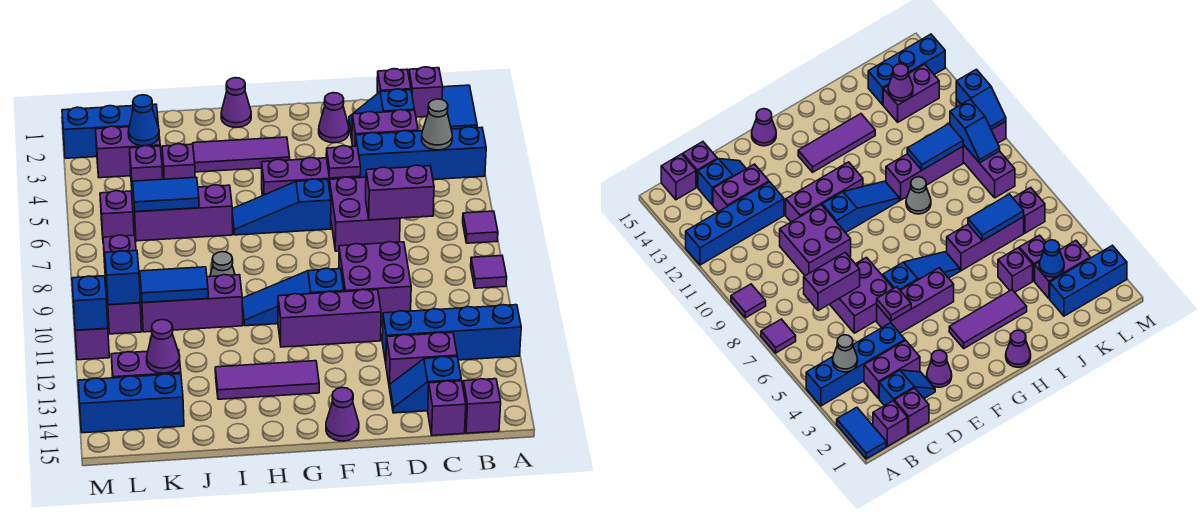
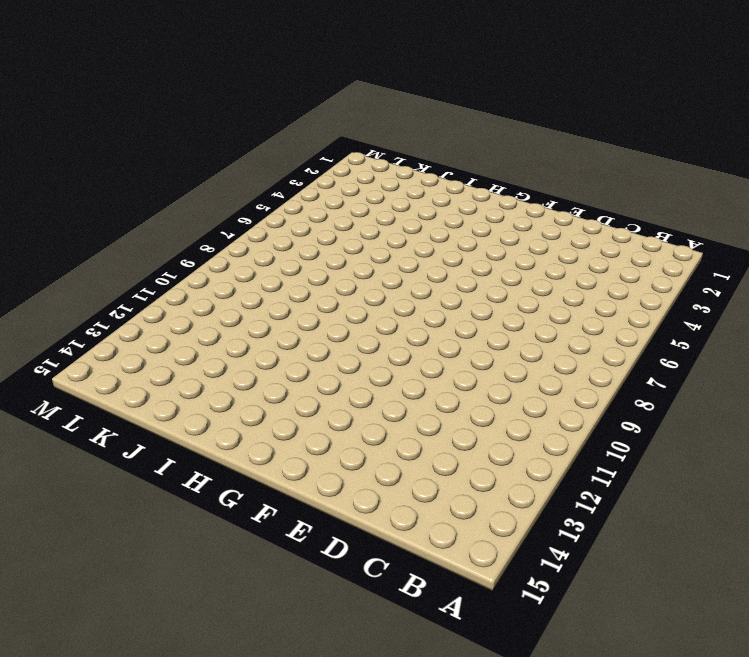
none -> blue tile A1:A2 level 1
none -> blue brick A4:D4 level 1
none -> purple tile A7 level 1
none -> purple tile A9 level 1

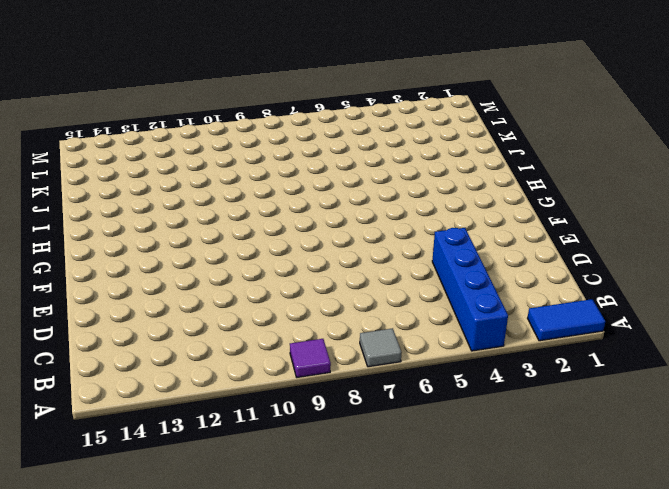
grey tile A7 level 1 -> purple tile A7 level 1
none -> blue brick A12:D12 level 1
none -> purple brick B1 level 1
none -> purple brick B15 level 1
none -> purple brick C1 level 1

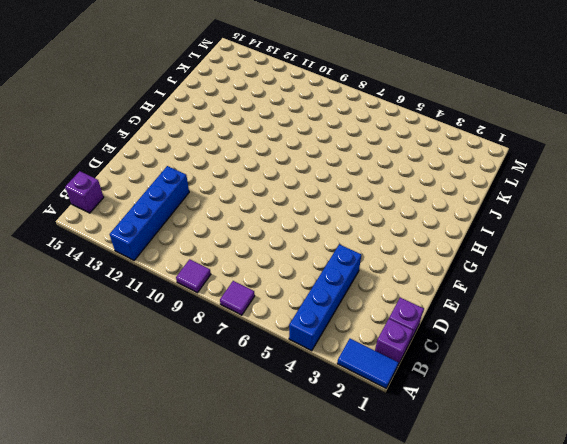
none -> blue slope C2:D2 level 1 top C
none -> purple brick C3:D3 level 1
none -> purple brick C13:D13 level 1
none -> blue slope C14:D14 level 1 top C

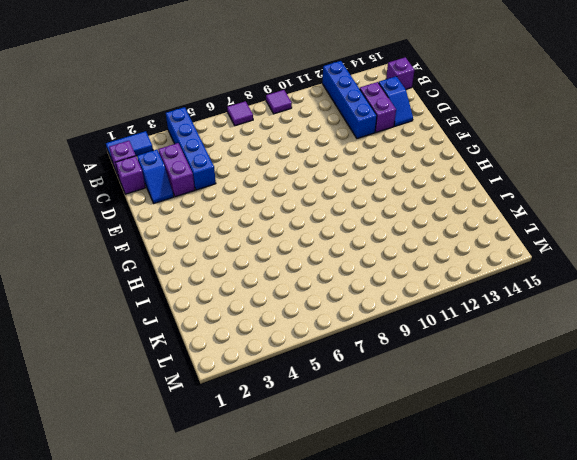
none -> purple brick C15 level 1
none -> purple brick D6:E7 level 1
none -> purple brick D9:E10 level 1
none -> purple cone E2 level 1

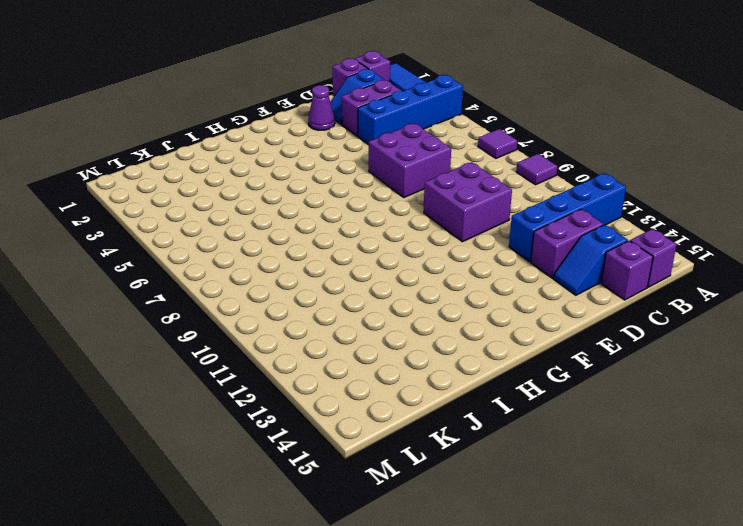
none -> purple brick E5:G5 level 1
none -> purple brick E11:G11 level 1
none -> blue slope F6:H6 level 1 top F
none -> blue slope F10:H10 level 1 top F

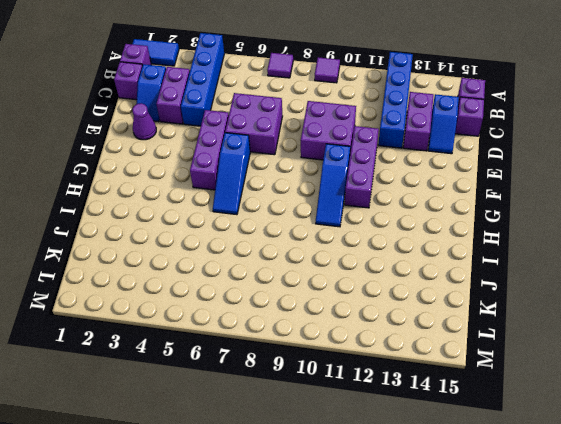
none -> purple cone F15 level 1
none -> purple tile G3:I3 level 1
none -> purple tile G13:I13 level 1
none -> purple cone H1 level 1

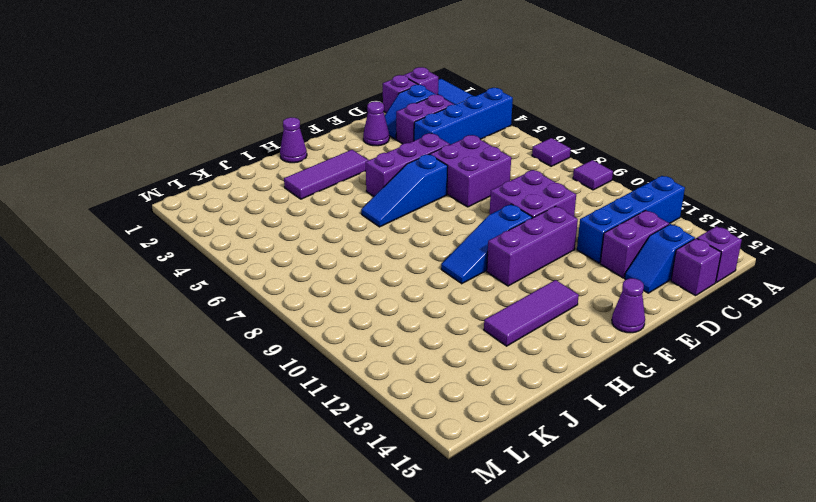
none -> purple brick I6:K6 level 1
none -> grey cone I9 level 1
none -> purple brick I10:K10 level 1
none -> purple brick J4 level 1

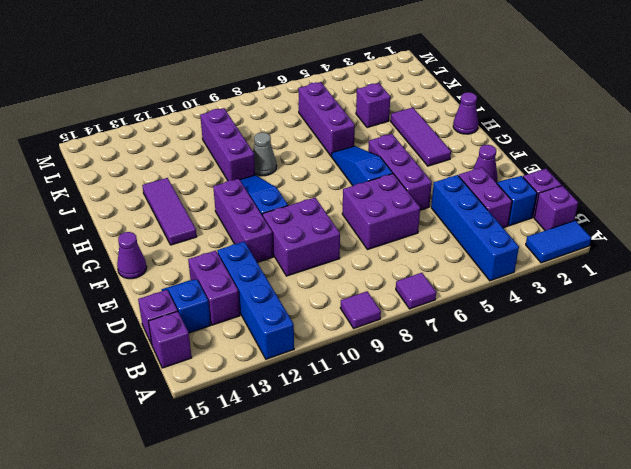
none -> blue brick K2:M2 level 1
none -> purple brick K3:L3 level 1
none -> purple brick K4 level 1
none -> purple brick K13:L13 level 1

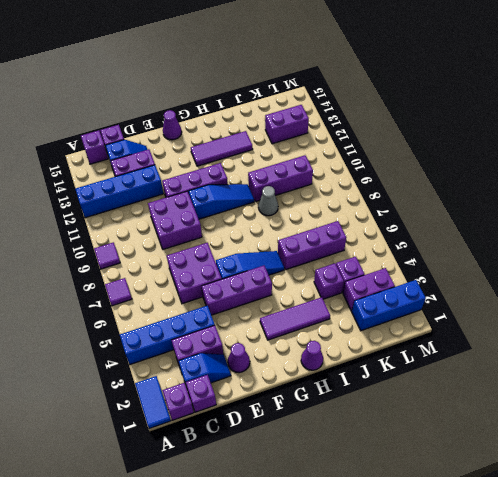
none -> blue brick K14:M14 level 1
none -> purple brick L6 level 1
none -> purple brick L8:L10 level 1
none -> purple brick M10:M11 level 1

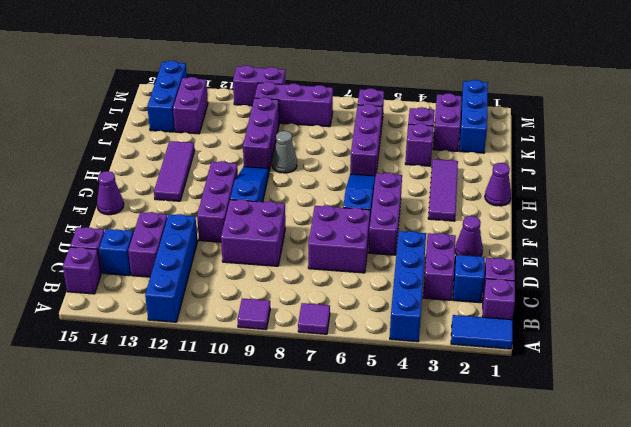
none -> grey cone B4 level 2
none -> purple brick C7:D7 level 2
none -> purple plate E5 level 2
none -> blue tile J6:K6 level 2

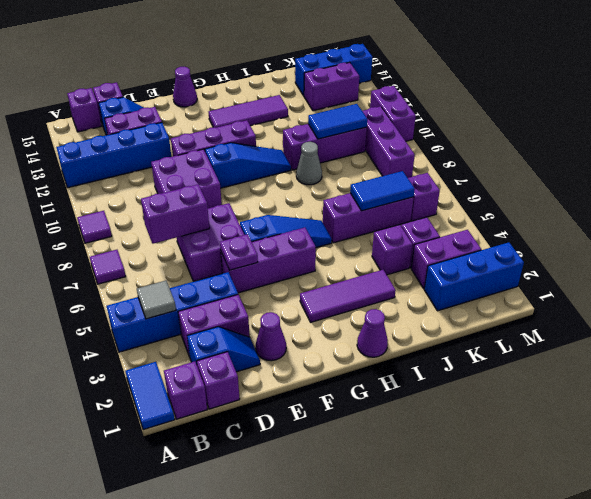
grey tile B4 level 2 -> grey cone B4 level 2
none -> blue cone K3 level 2
none -> purple cone K13 level 2
none -> blue slope L9:L10 level 2 top 10
none -> blue slope M10:M11 level 2 top 11

